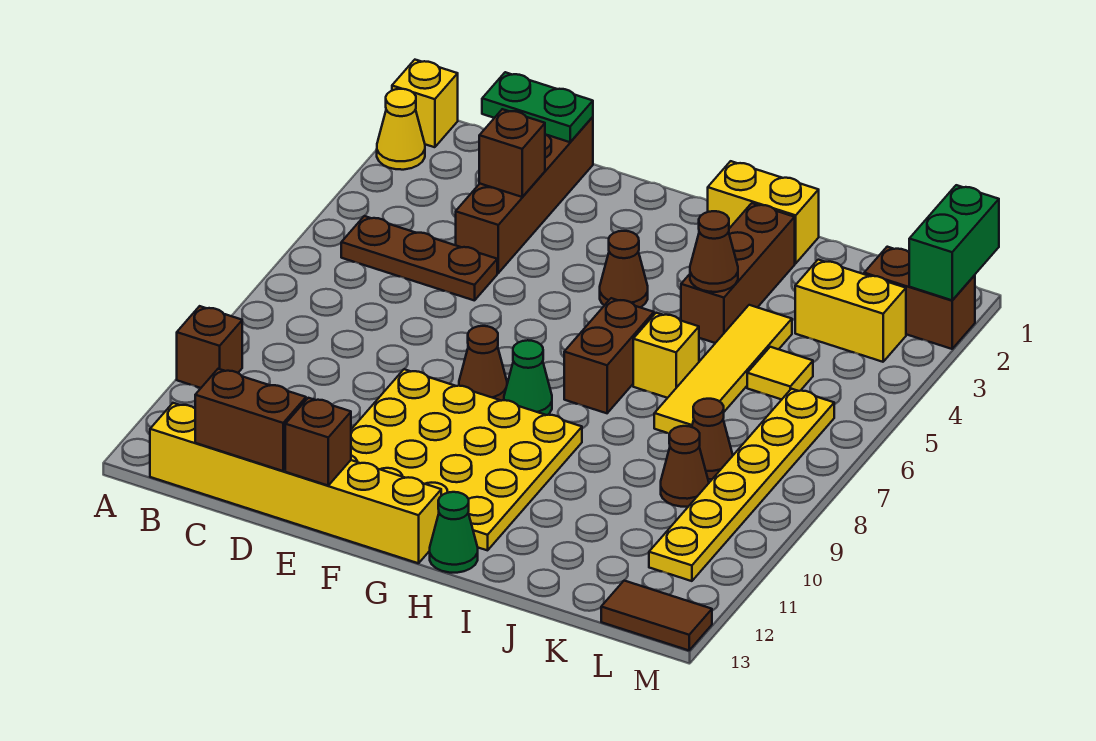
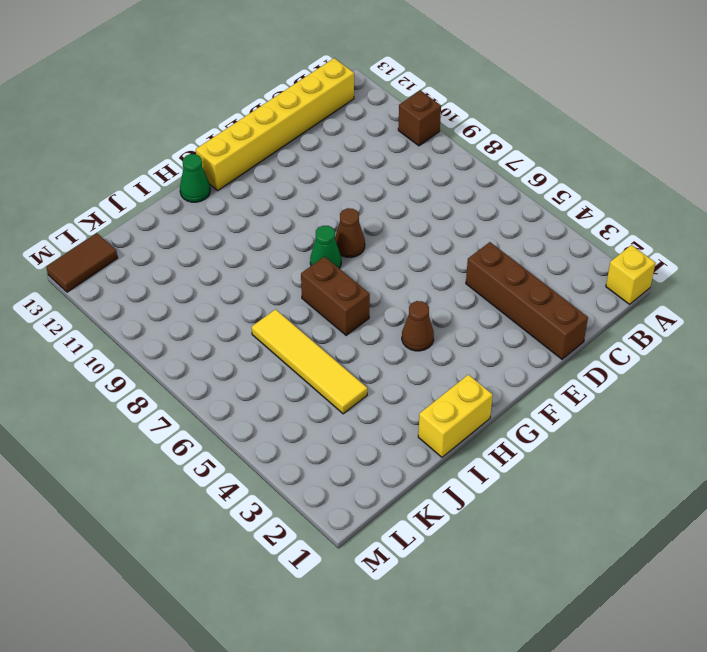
none -> yellow cone A2 level 1
none -> brown plate B5:D5 level 1
none -> yellow plate E9:H12 level 1

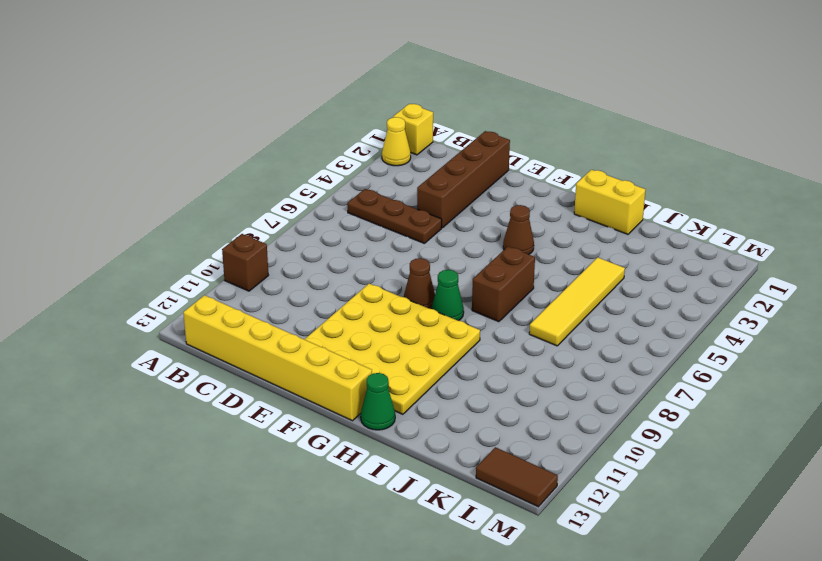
none -> brown brick I2:I4 level 1
none -> yellow brick I6 level 1
none -> yellow brick K3:L3 level 1

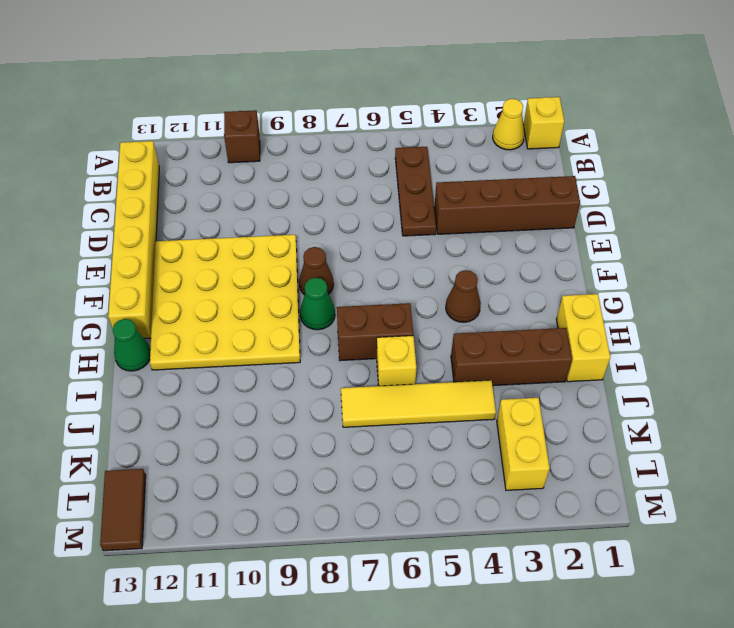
none -> yellow tile K5 level 1
none -> brown cone K8 level 1
none -> brown cone K9 level 1

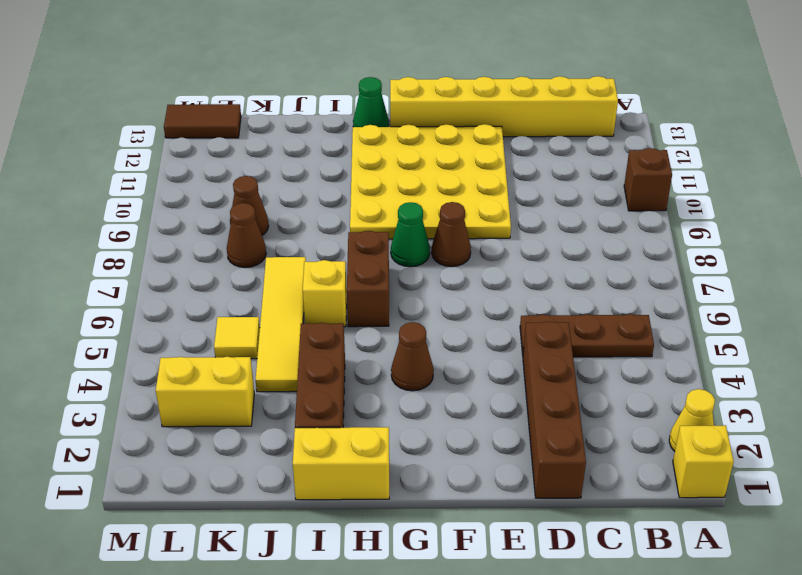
none -> brown brick L2:M2 level 1
none -> yellow plate L6:L11 level 1
none -> green plate C1:D1 level 2

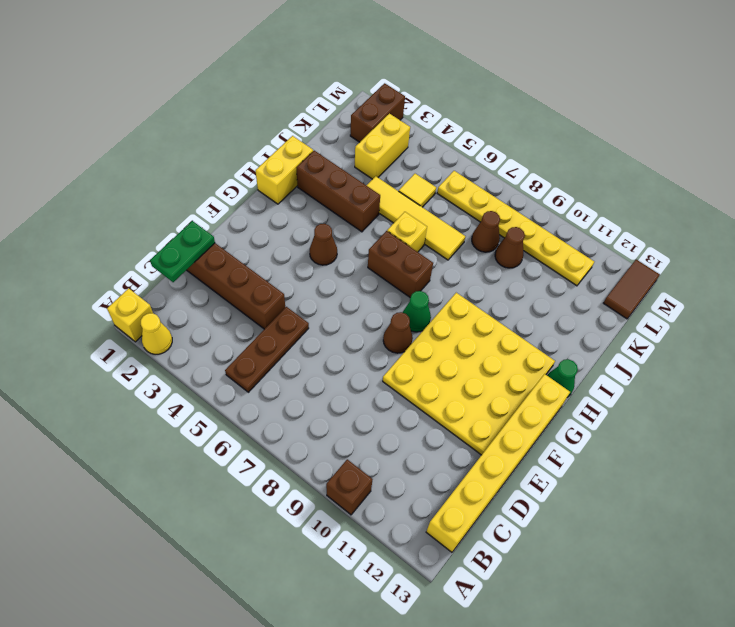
none -> brown brick C13:D13 level 2
none -> brown brick D3 level 2
none -> brown brick E13 level 2

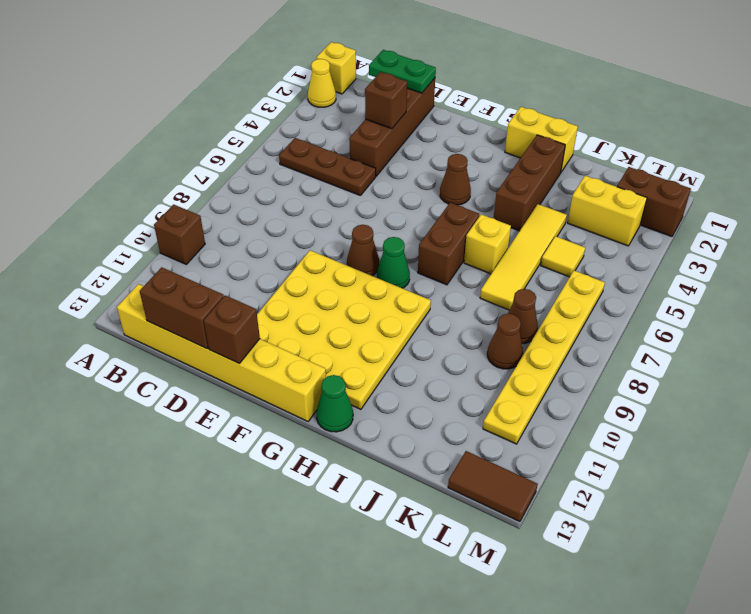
none -> brown cone I4 level 2
none -> green brick M1:M2 level 2

